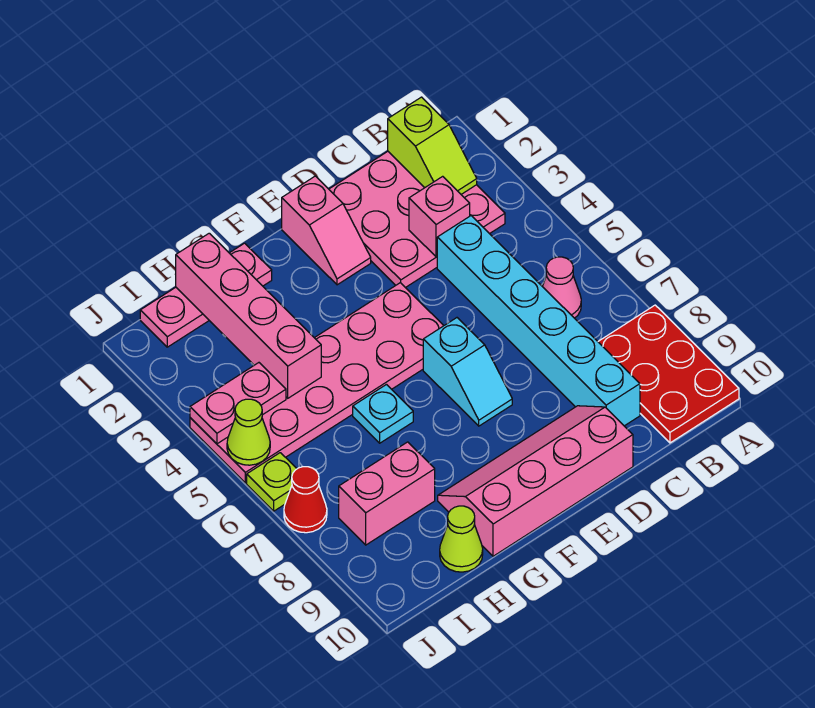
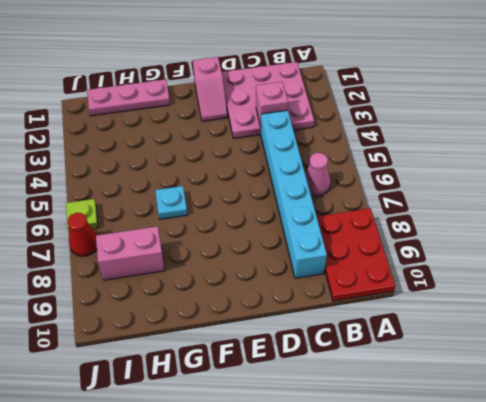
none -> pink slope D9:G10 level 1 top 10
none -> pink plate E4:J5 level 1
none -> cyan slope E6:E7 level 1 top 6

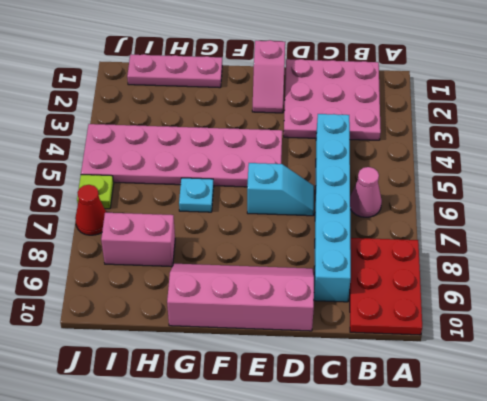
cyan slope D6:E6 level 1 top E -> cyan slope E6:E7 level 1 top 6
none -> lime cone H10 level 1
none -> lime slope B1:B2 level 2 top 1
none -> pink brick C3 level 2

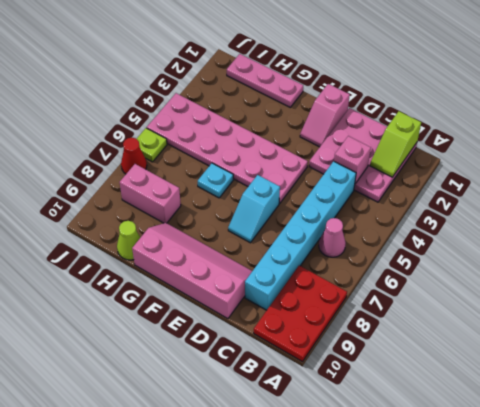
none -> pink brick H1:H4 level 2
none -> pink plate I4:J4 level 2
none -> lime cone J5 level 2

